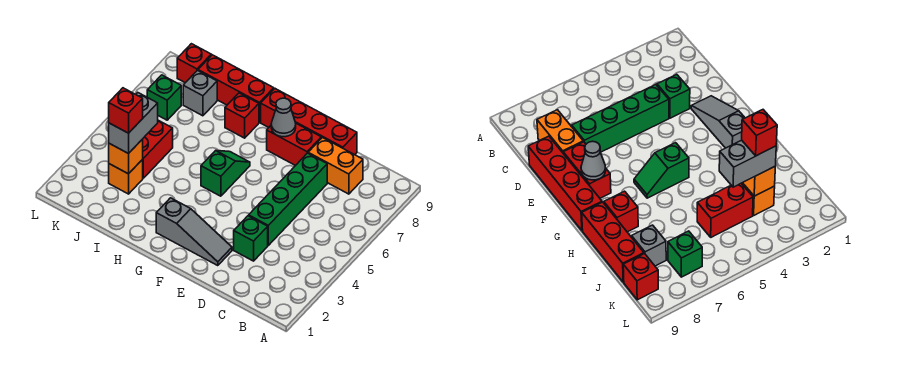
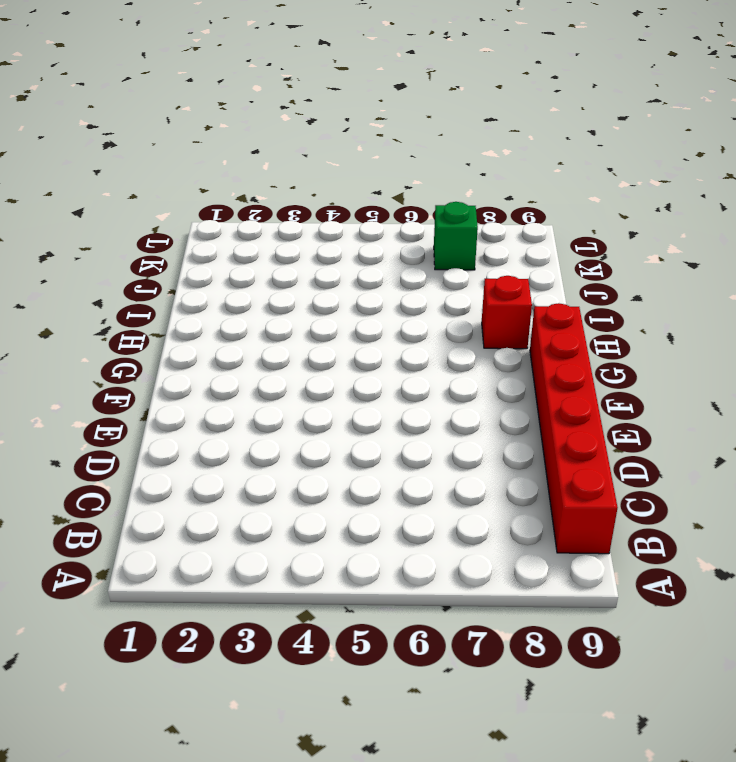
red brick B9:G9 level 1 -> red brick D9:G9 level 1
none -> orange brick C8:D8 level 1
none -> green brick D3 level 1
none -> green brick D4:D7 level 1

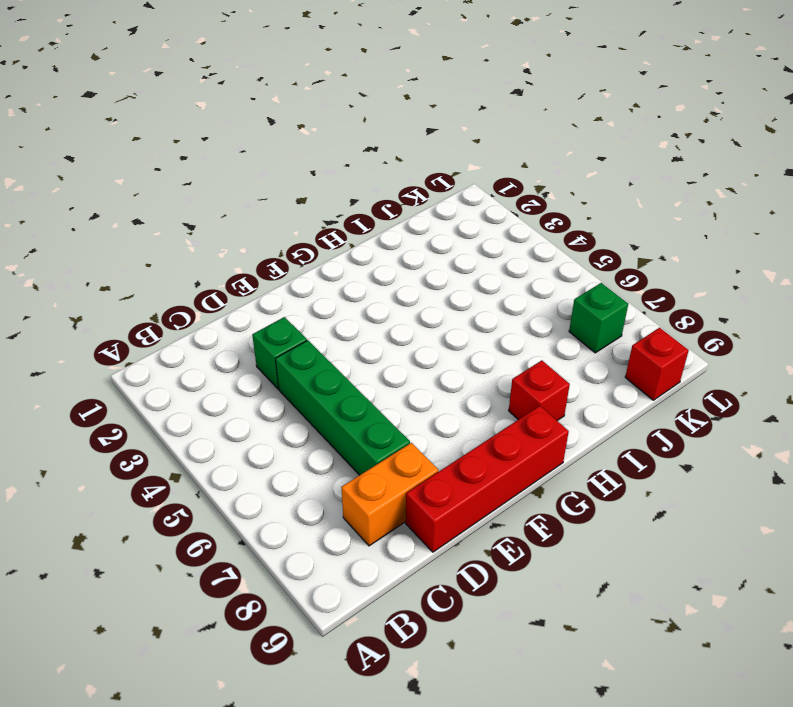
none -> grey slope E2:G2 level 1 top G
none -> red brick E8:F8 level 1
none -> green slope G5:G6 level 1 top 5

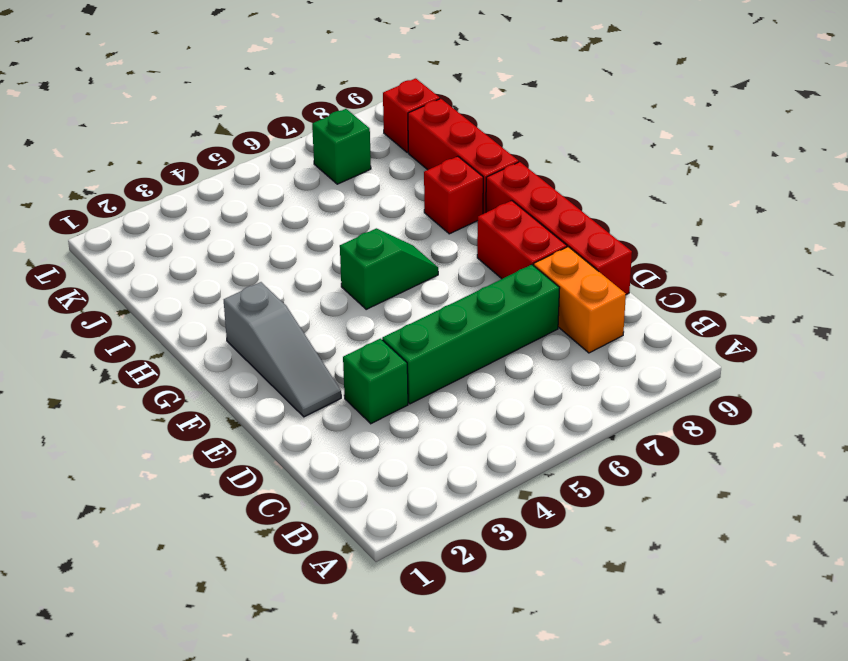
none -> orange brick J3 level 1
none -> red brick J4:J5 level 1
none -> grey brick J8 level 1

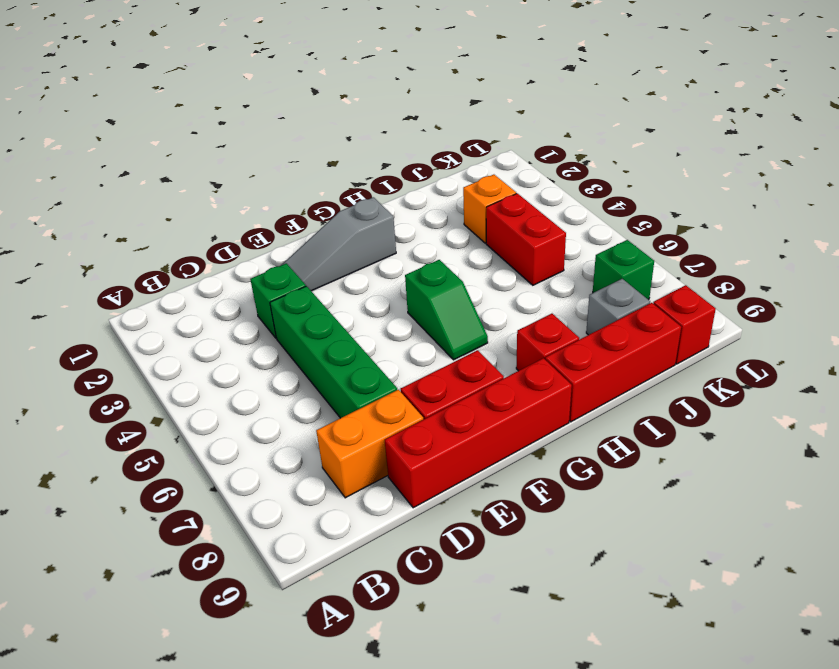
none -> grey cone F8 level 2
none -> orange brick J3 level 2
none -> grey brick J3:J4 level 3

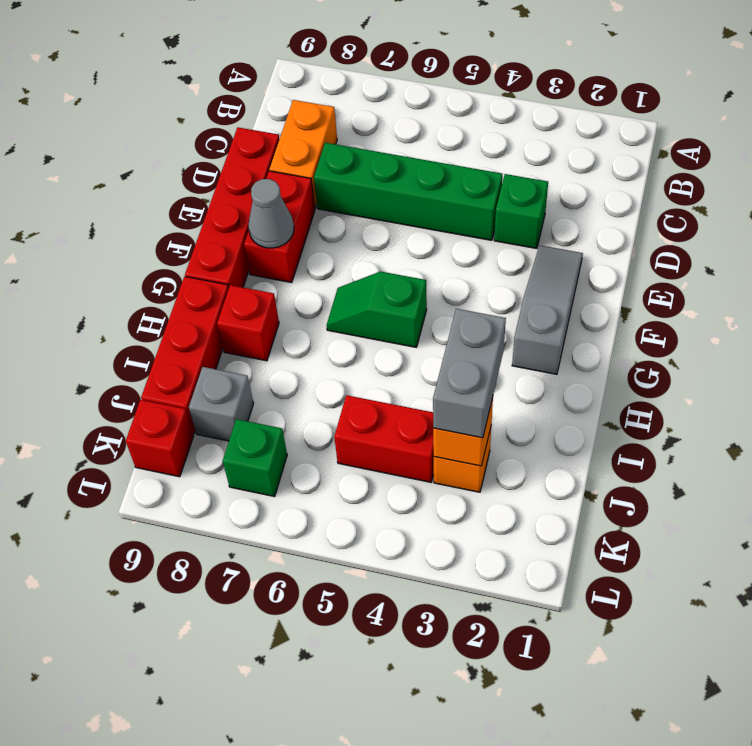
grey brick I3:J3 level 3 -> grey brick J3:J4 level 3
none -> red brick J3 level 4

